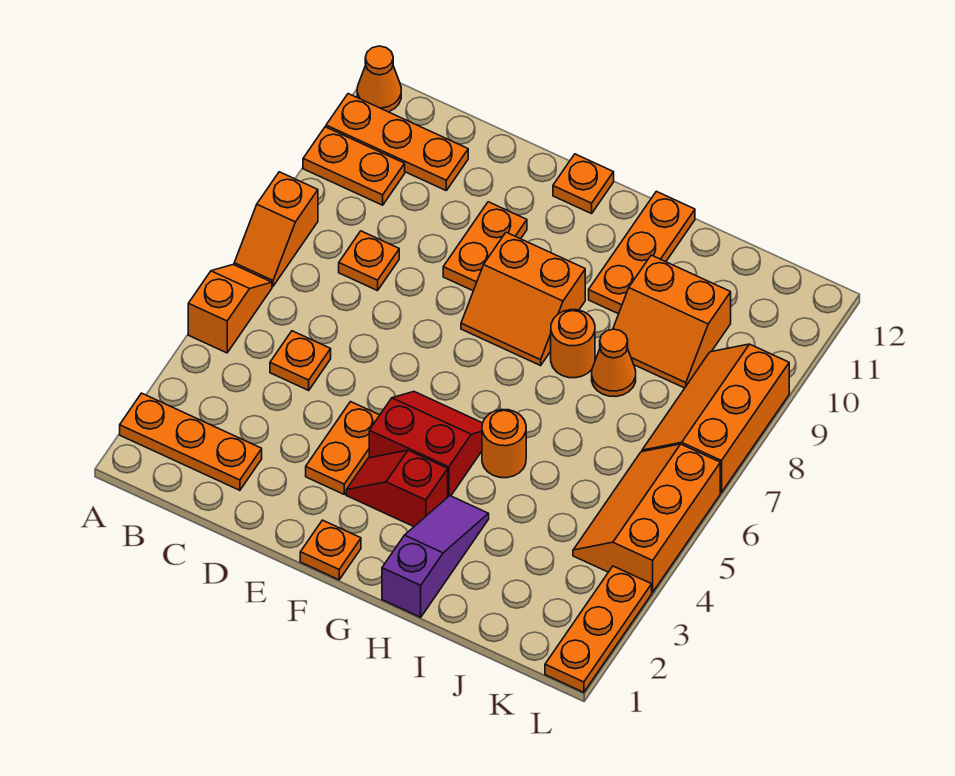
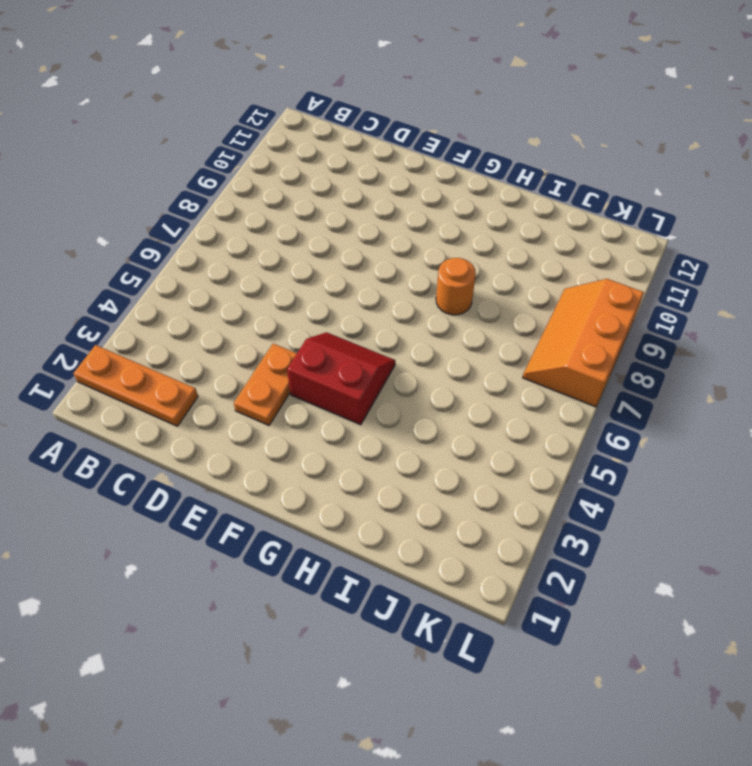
none -> orange slope A5:A6 level 1 top 5
none -> orange slope A7:A8 level 1 top 8
none -> orange plate A10:B10 level 1

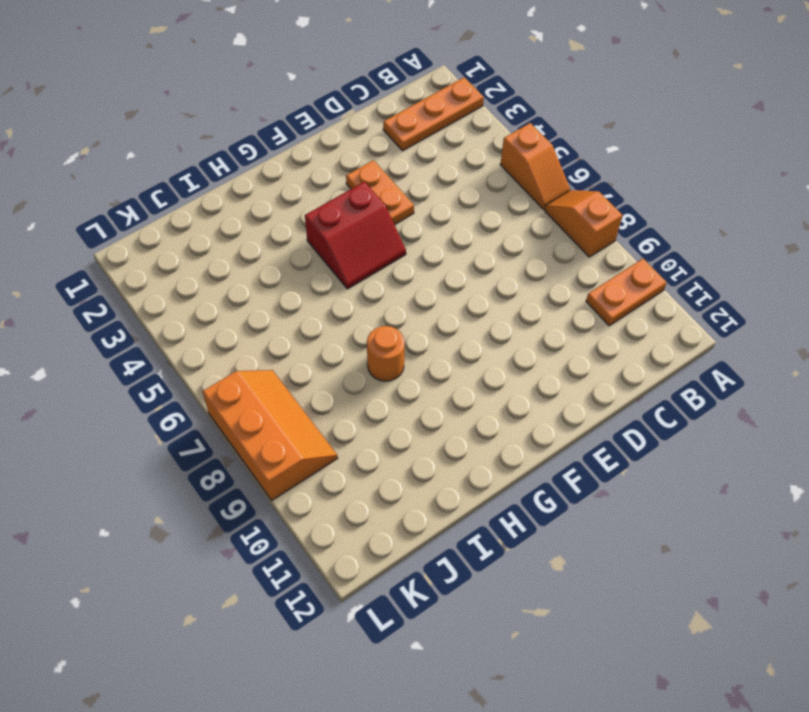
none -> orange plate A11:C11 level 1
none -> orange cone A12 level 1
none -> orange plate C5 level 1

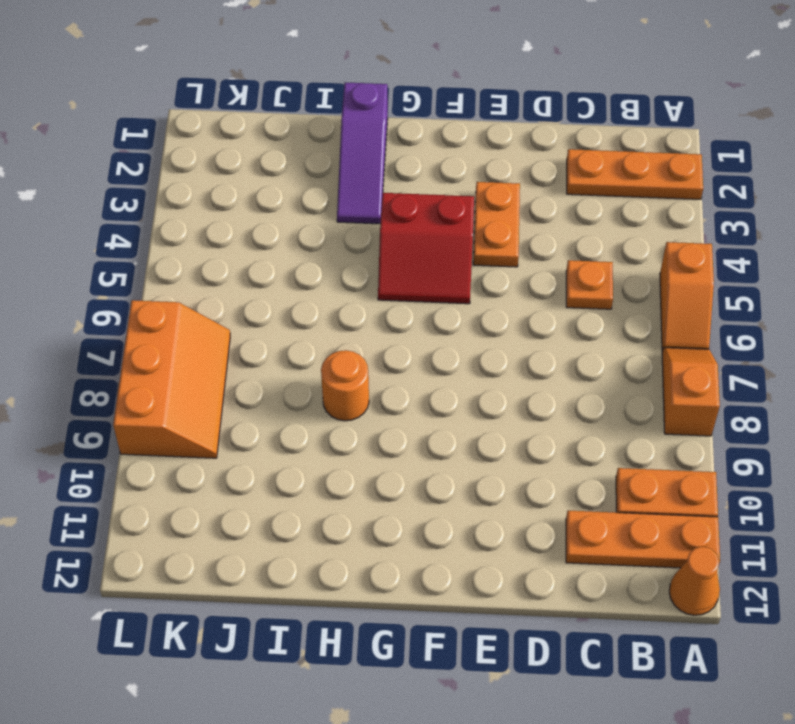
none -> orange plate C8 level 1
none -> orange plate E9:E10 level 1
none -> orange plate F1 level 1

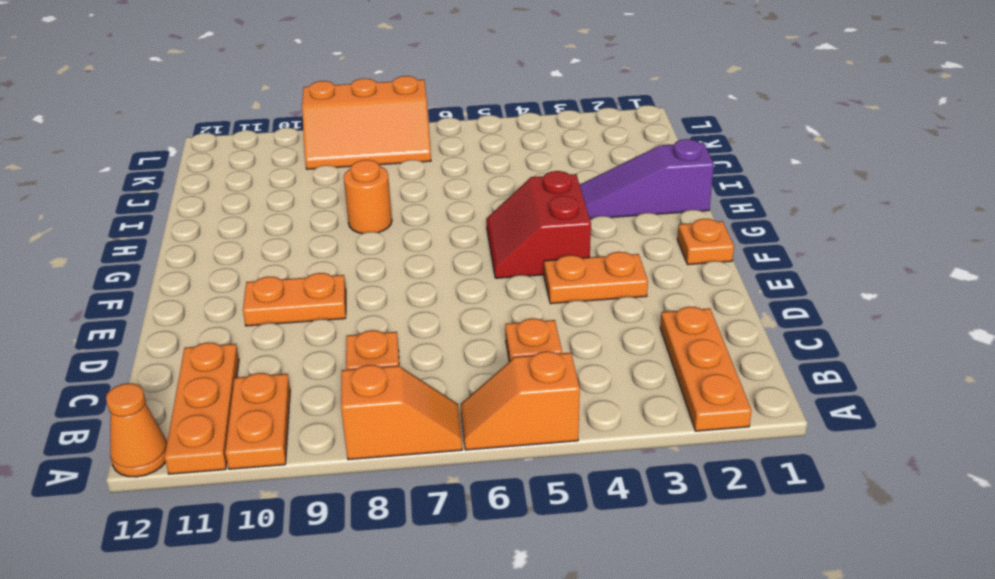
none -> red slope F3:G3 level 1 top G
none -> orange slope F8:G9 level 1 top 9
none -> orange plate F12 level 1

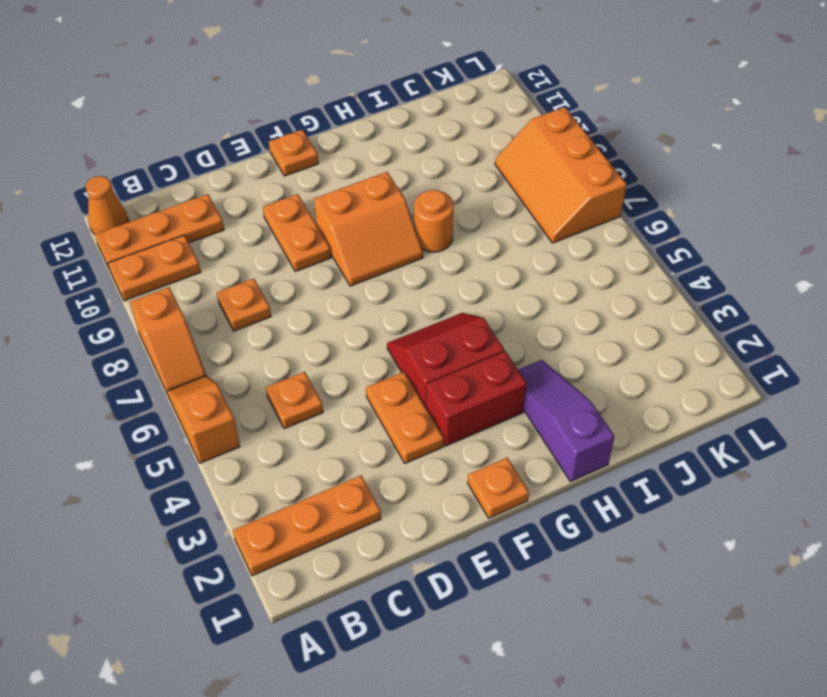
red brick F3:G3 level 1 -> red slope F3:G3 level 1 top G
none -> orange round brick H5 level 1
none -> orange plate H10:H12 level 1
none -> orange cone I8 level 1

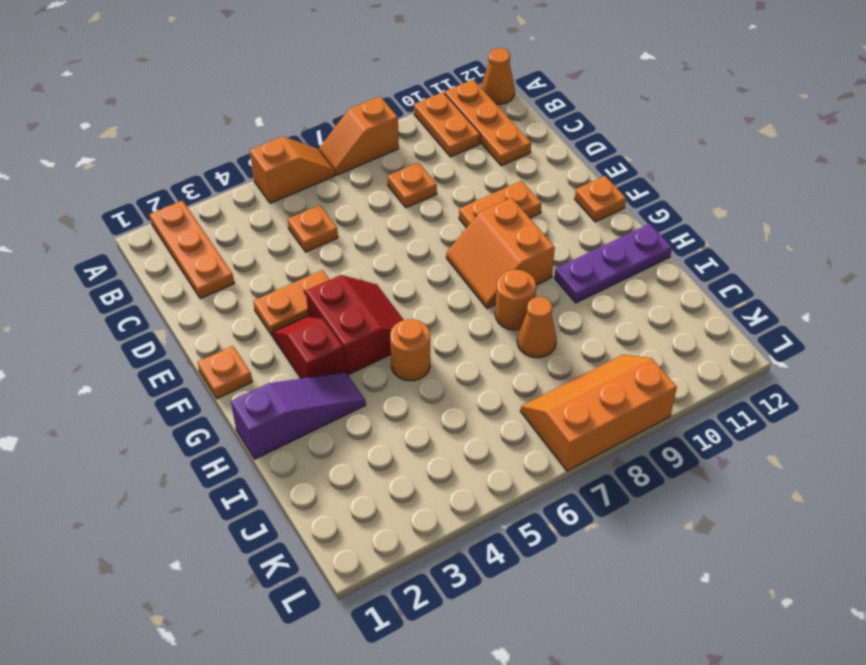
purple plate H10:H12 level 1 -> orange plate H10:H12 level 1
none -> orange slope I9:J10 level 1 top 10
none -> orange slope K4:L6 level 1 top L
none -> orange plate L1:L3 level 1

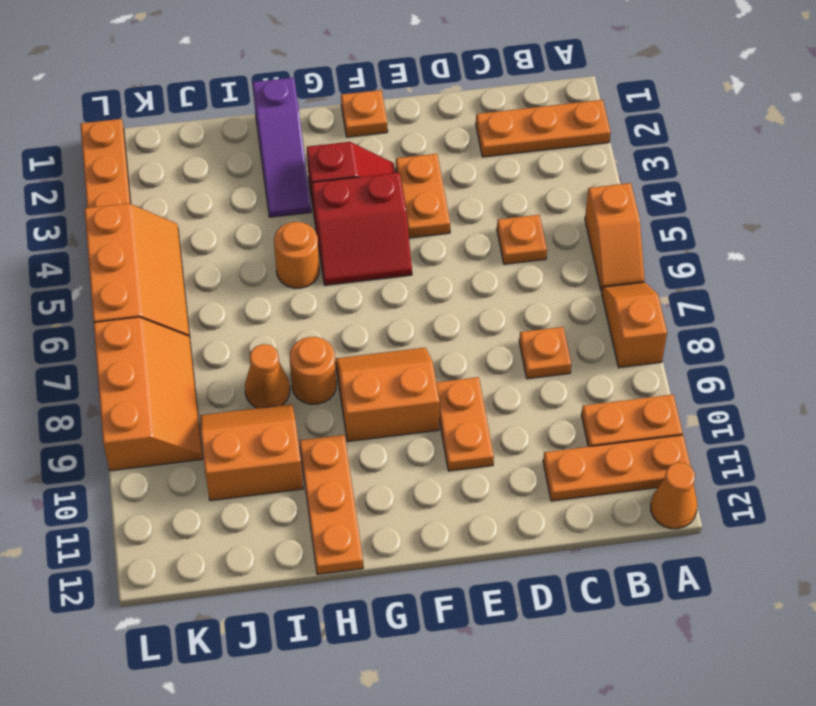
none -> orange plate F12 level 1

